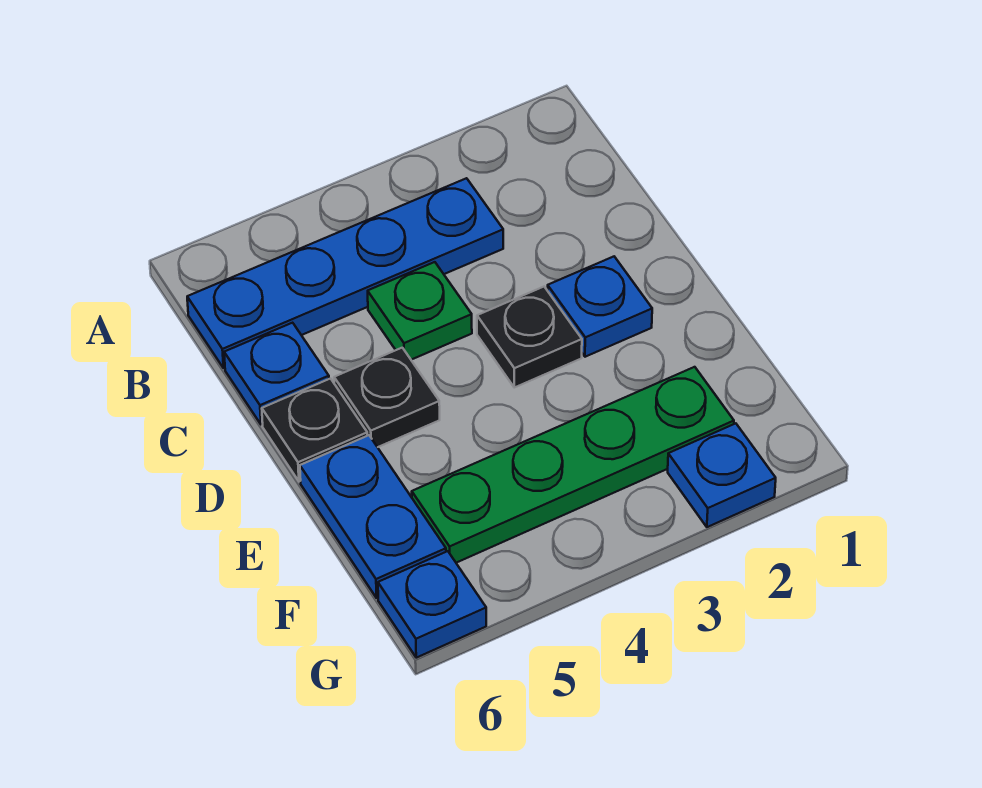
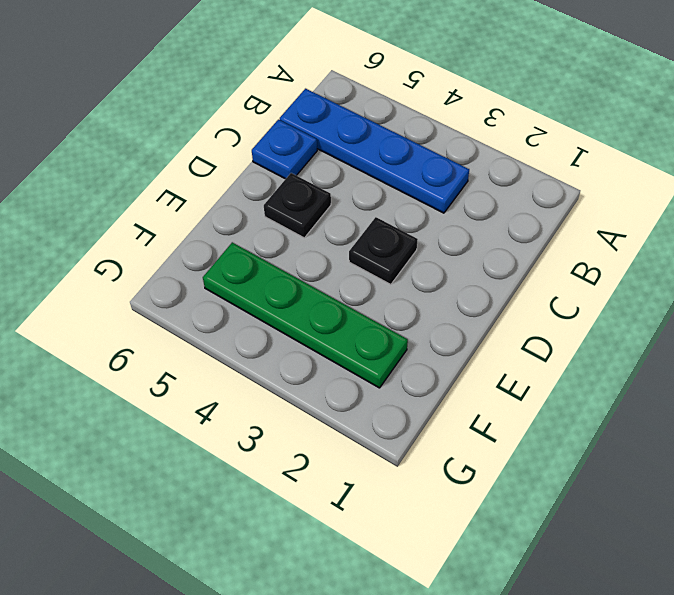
none -> green plate C4 level 1
none -> blue plate D2 level 1

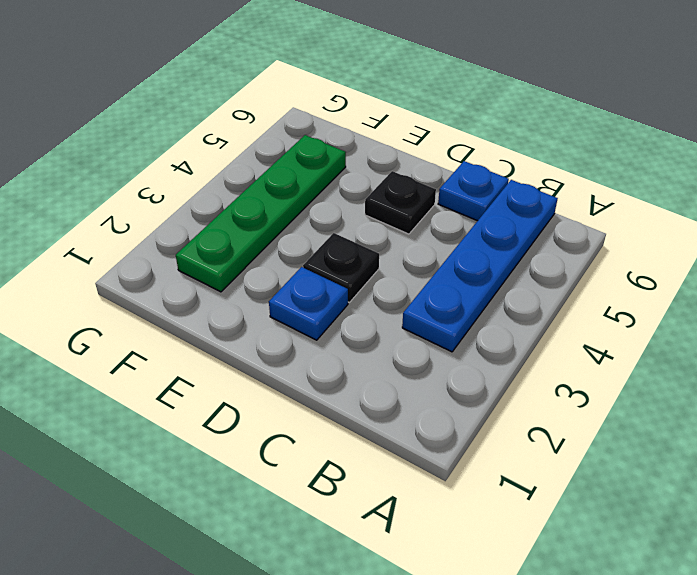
none -> green plate C4 level 1
none -> black plate D6 level 1

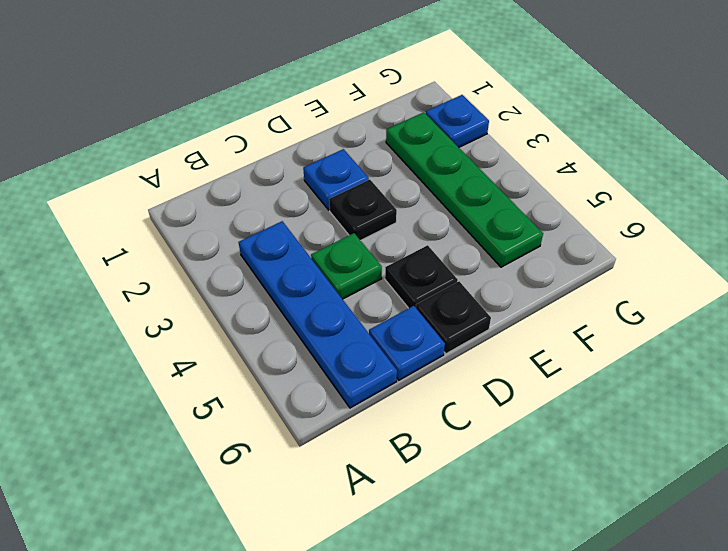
none -> blue plate E6:F6 level 1
none -> blue plate G6 level 1

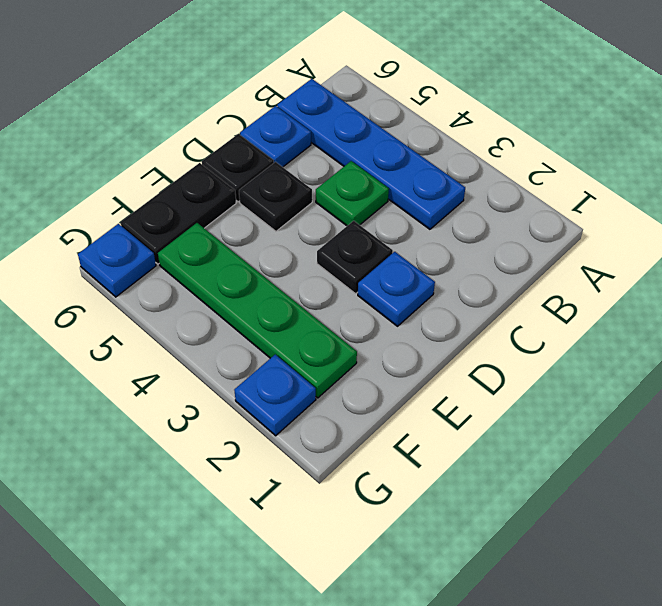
black plate E6:F6 level 1 -> blue plate E6:F6 level 1

